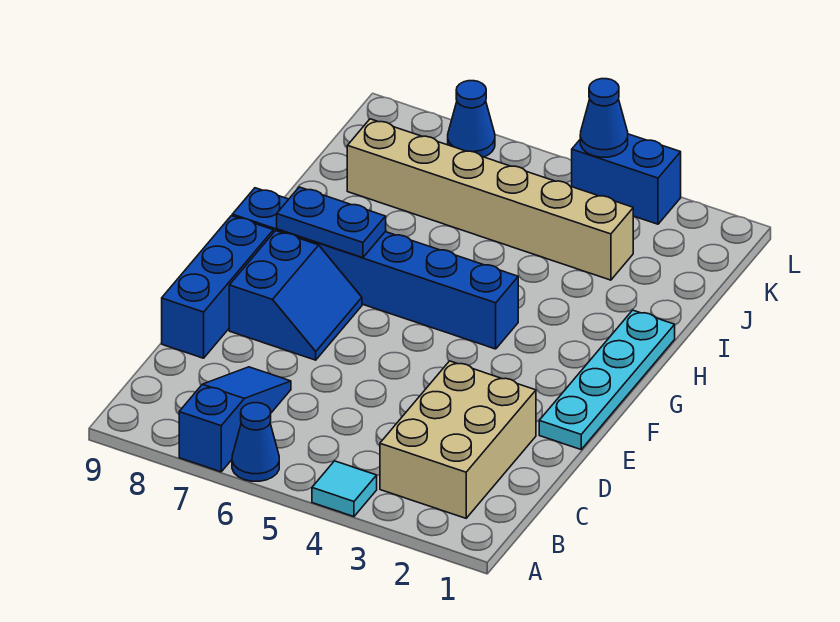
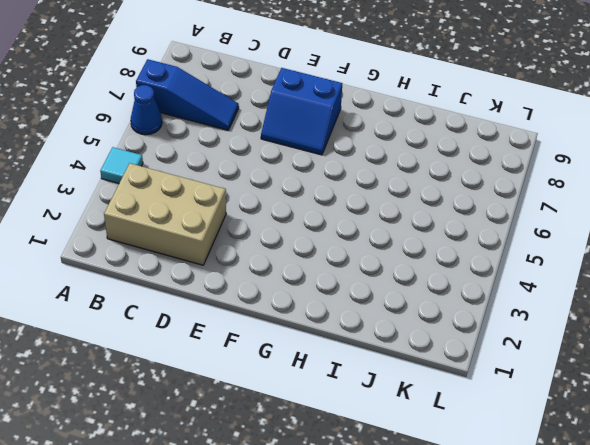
none -> blue brick D9:F9 level 1
none -> cyan plate E1:H1 level 1
none -> blue brick G4:G9 level 1

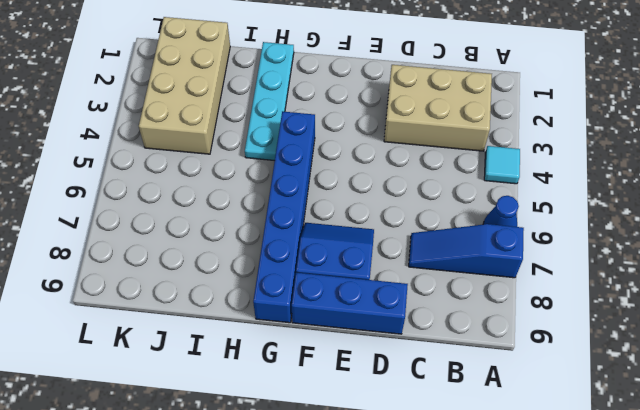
cyan plate H1:H4 level 1 -> cyan plate E1:H1 level 1
tan brick J1:K4 level 1 -> tan brick J3:J8 level 1
none -> blue brick L3:L4 level 1
none -> blue cone L7 level 1
none -> blue plate G7:G8 level 2

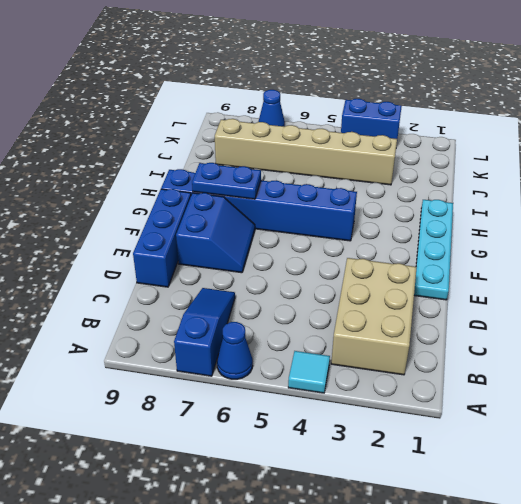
none -> blue cone L4 level 2

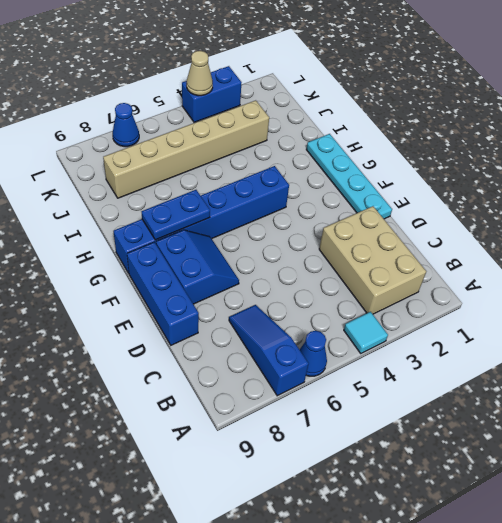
tan cone L4 level 2 -> blue cone L4 level 2

